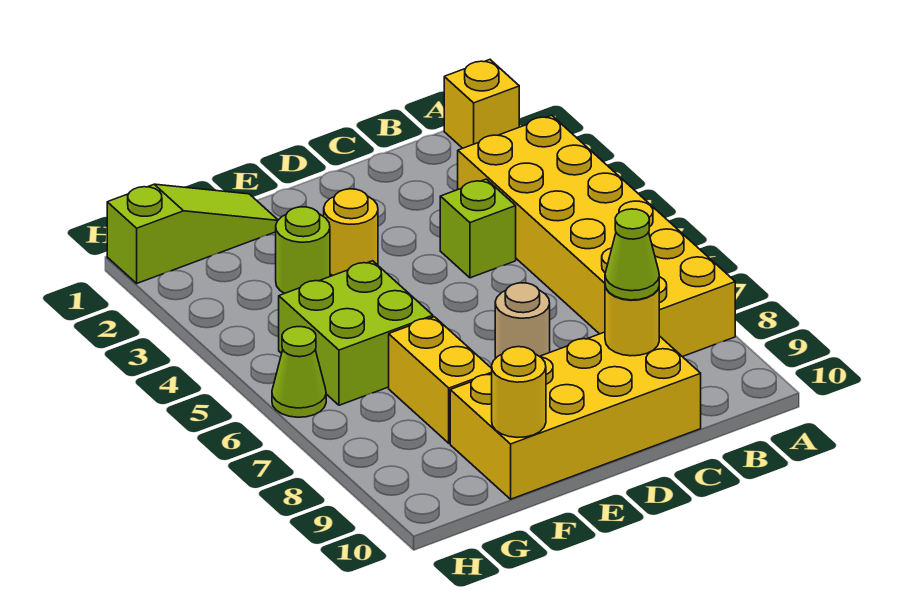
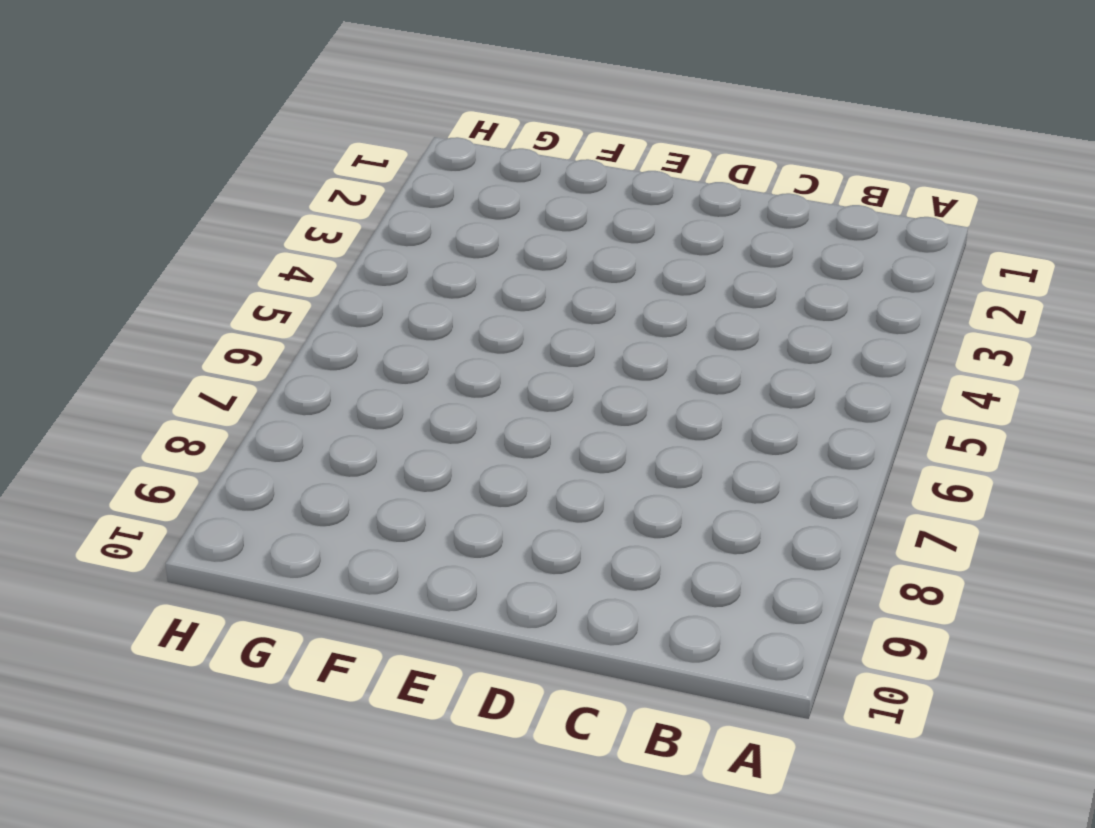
none -> yellow brick A1 level 1
none -> yellow brick A3:B8 level 1
none -> lime brick C4 level 1

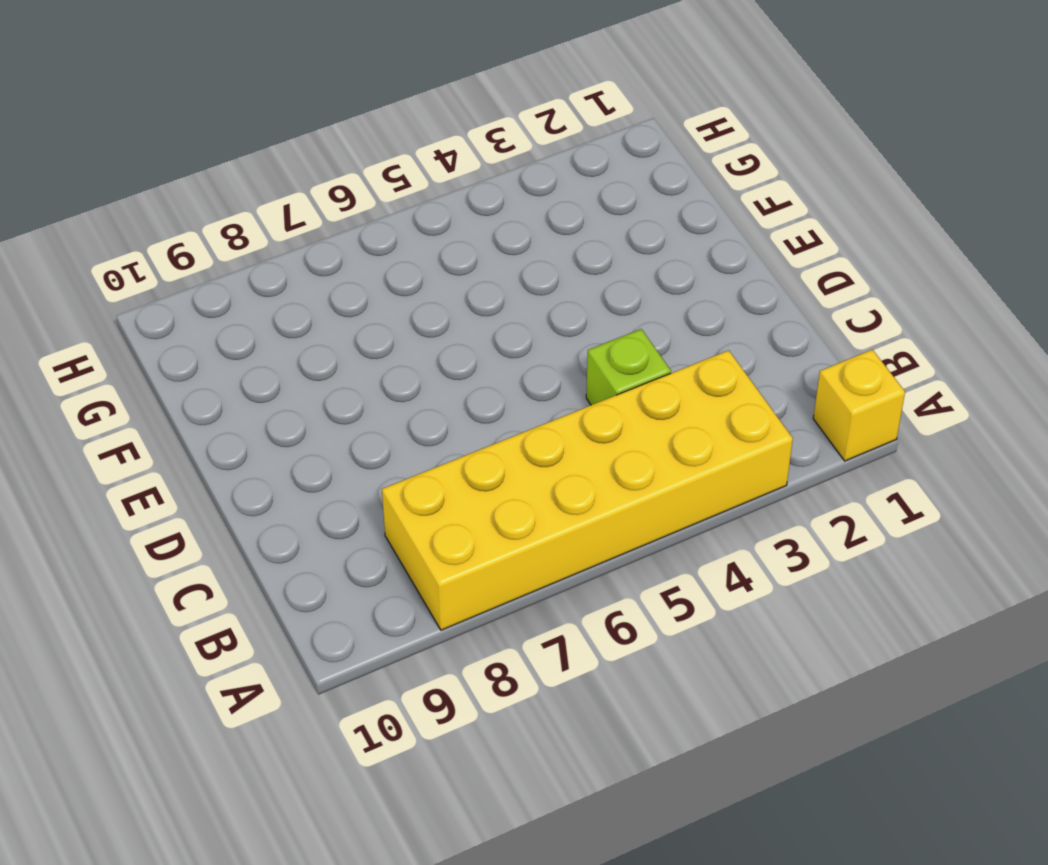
none -> yellow brick C9:F10 level 1
none -> tan round brick D7 level 1
none -> yellow round brick E3 level 1

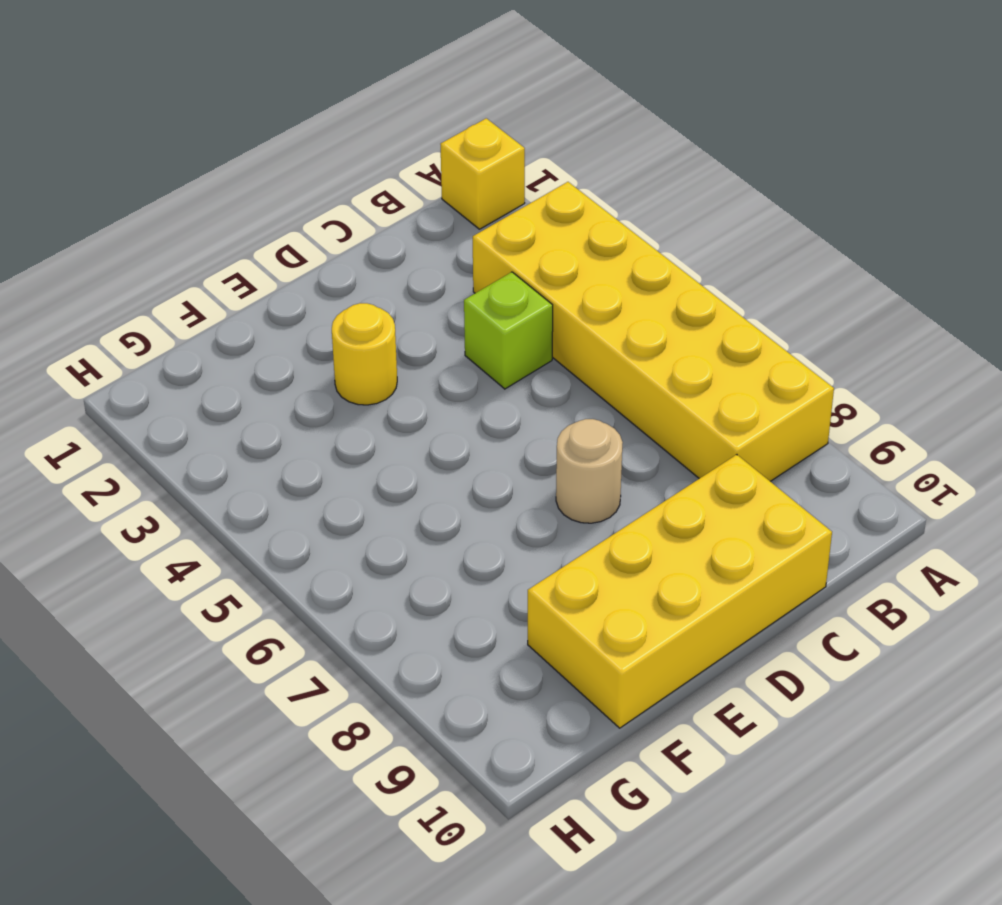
none -> lime slope F1:H1 level 1 top H
none -> lime round brick F3 level 1
none -> lime brick F5:G6 level 1

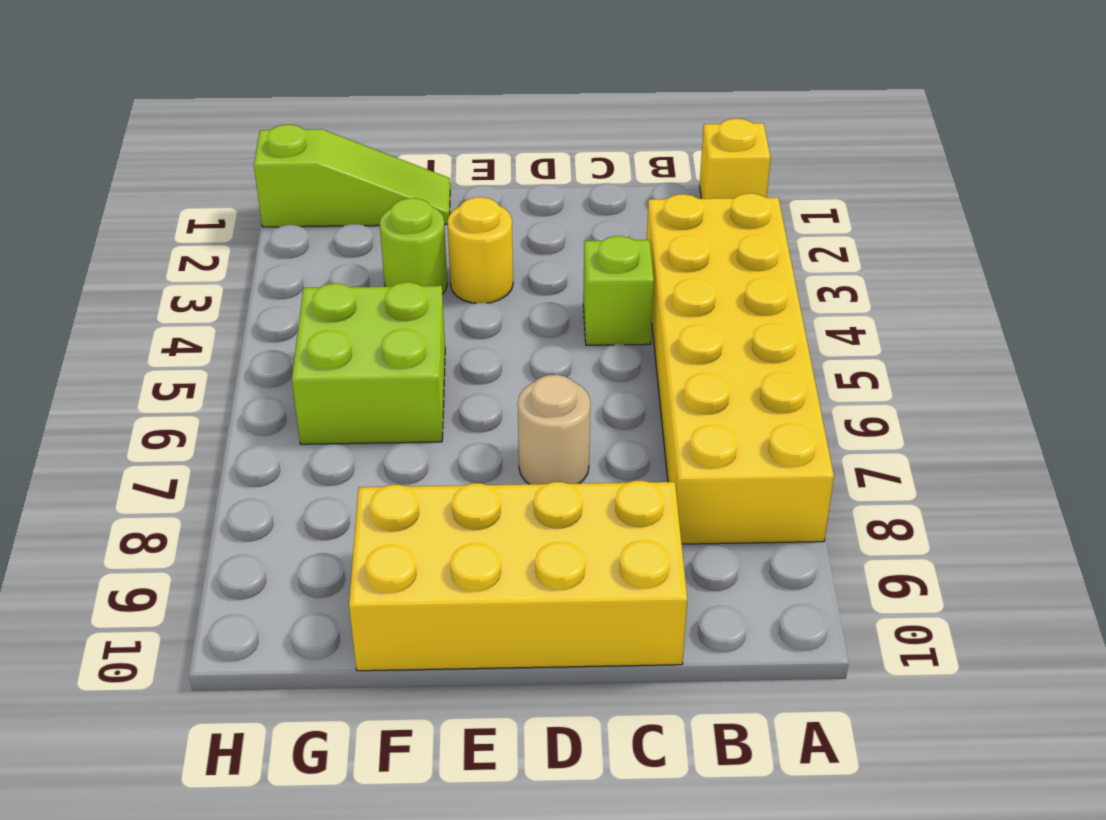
none -> yellow brick F7:F8 level 1
none -> lime cone H6 level 1
none -> yellow round brick C9 level 2

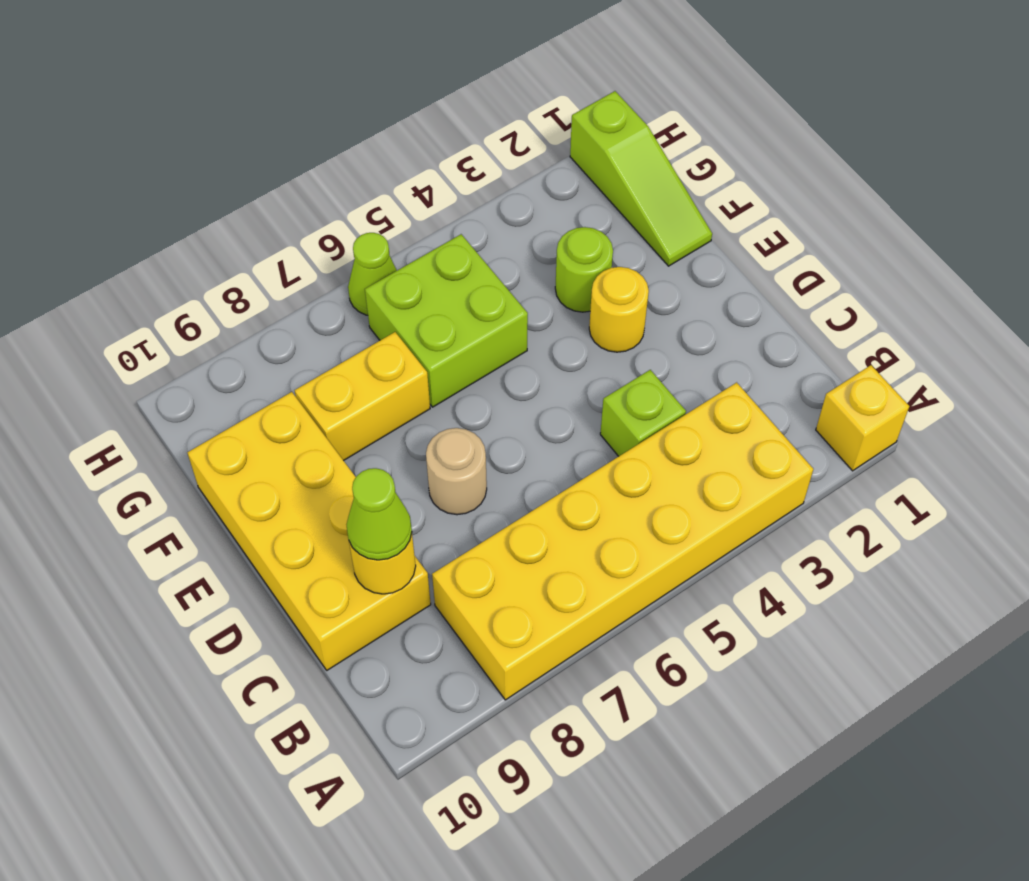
none -> yellow round brick F10 level 2

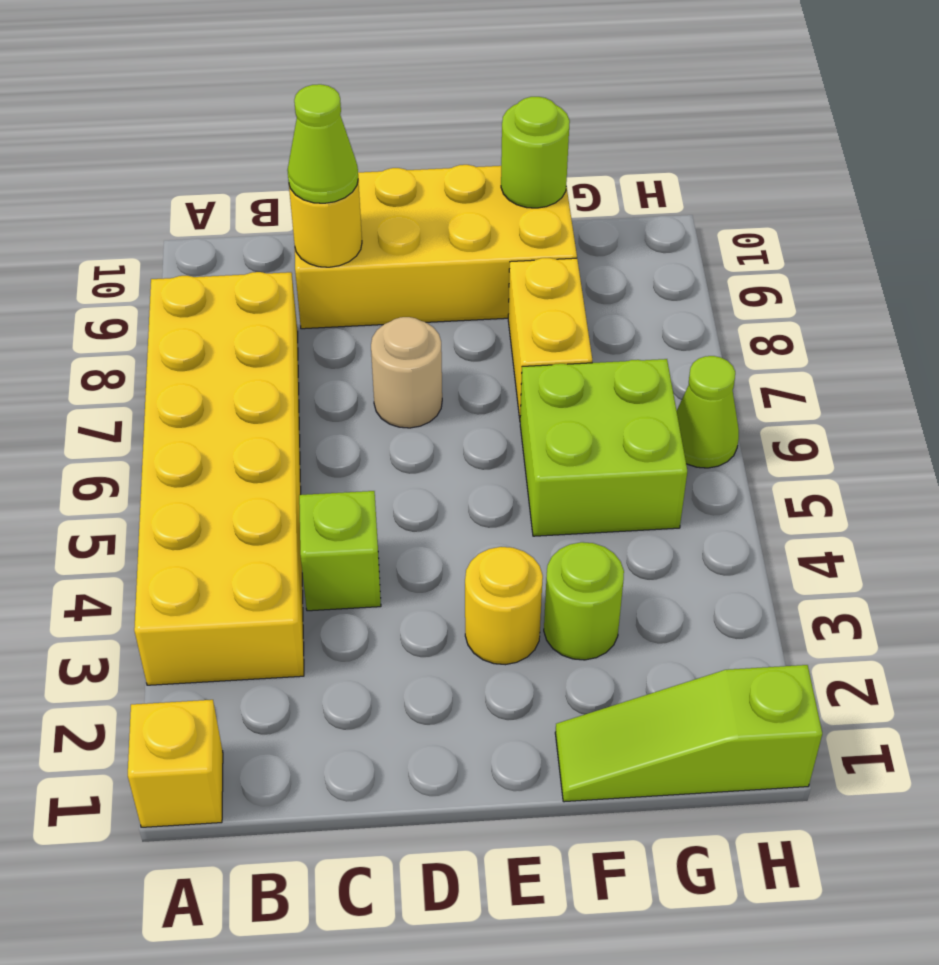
lime round brick F10 level 2 -> yellow round brick F10 level 2

